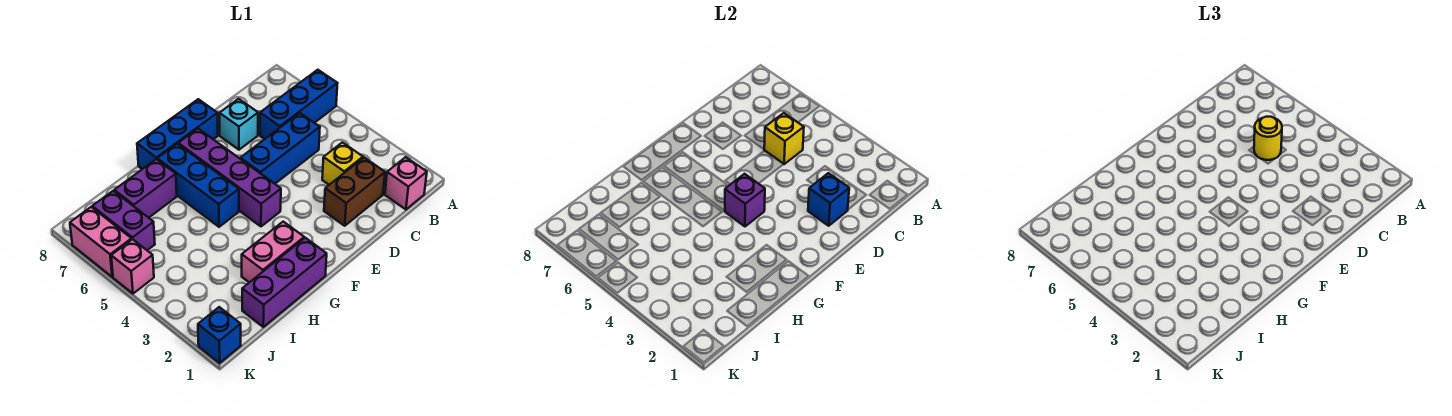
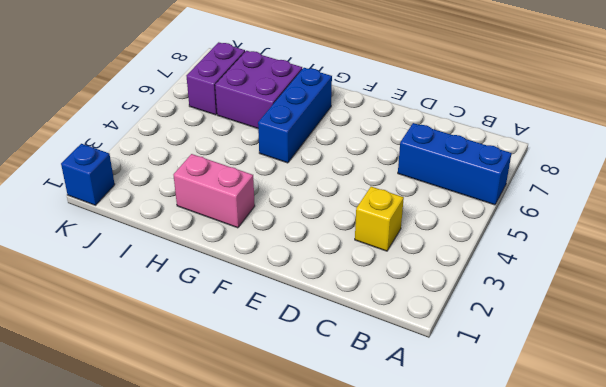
purple brick H6:I7 level 1 -> purple brick H7:I7 level 1
none -> pink brick B1 level 1
none -> brown brick C2:D2 level 1
none -> blue brick C5:E5 level 1

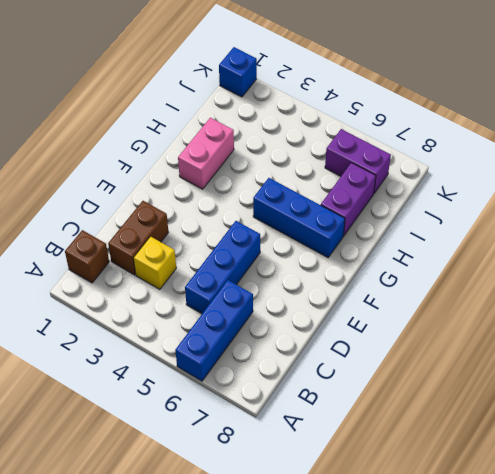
brown brick B1 level 1 -> pink brick B1 level 1
none -> cyan brick D7 level 1
none -> blue brick E8:G8 level 1
none -> purple brick F4:F7 level 1

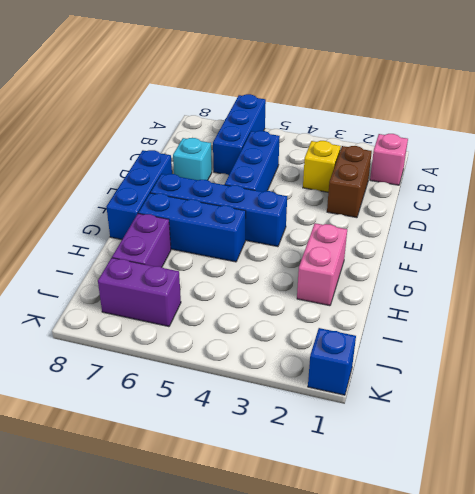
blue brick F4:F7 level 1 -> purple brick F4:F7 level 1
none -> purple brick G1:I1 level 1
none -> pink brick K5 level 1
none -> pink brick K6:K7 level 1

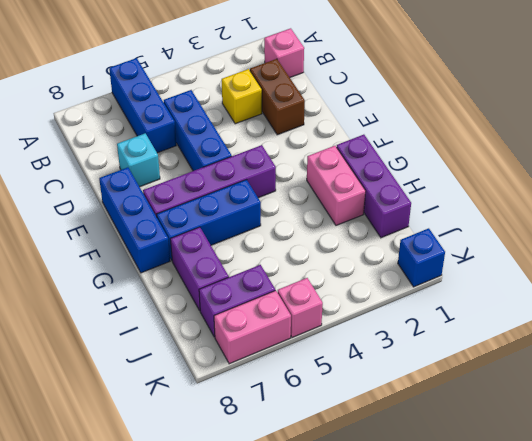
none -> yellow brick C5 level 2
none -> blue brick D2 level 2
none -> purple brick F4 level 2

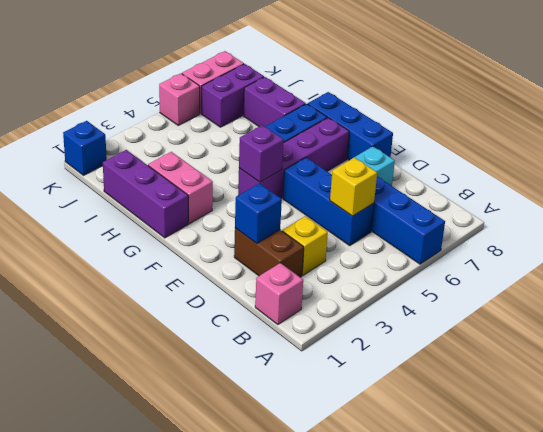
none -> yellow round brick C5 level 3

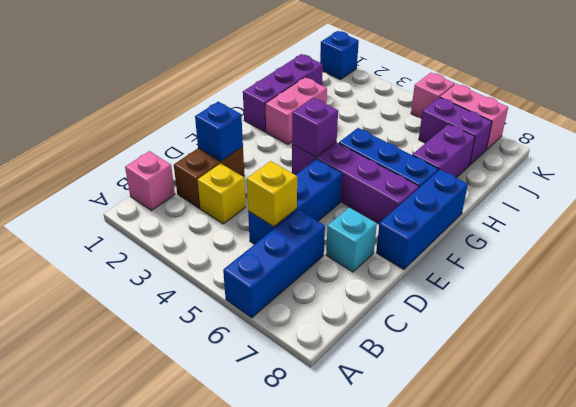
none -> yellow round brick C5 level 3

